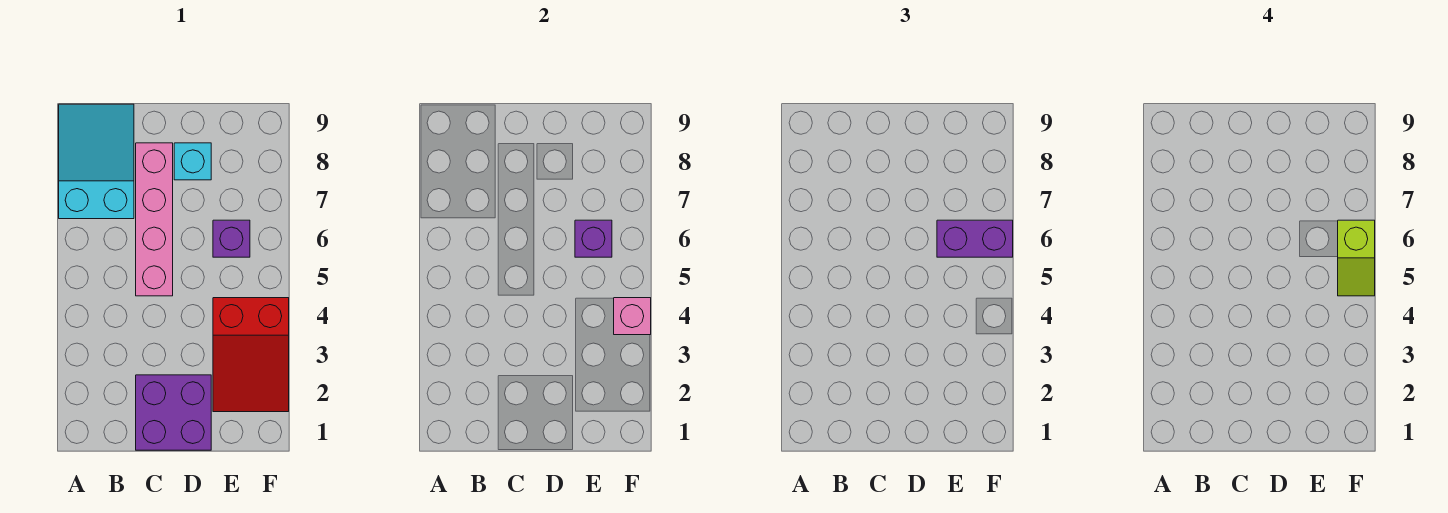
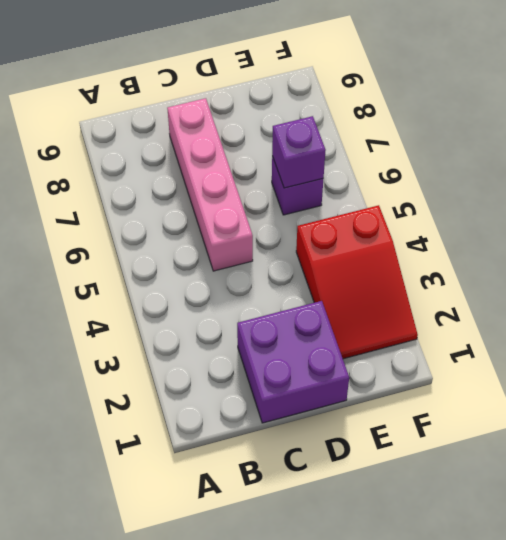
none -> cyan slope A7:B9 level 1 top 7
none -> cyan brick D8 level 1

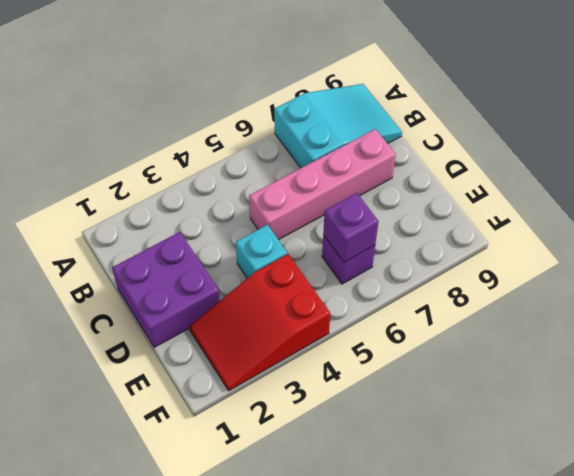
cyan brick D4 level 1 -> cyan brick D8 level 1
none -> pink brick F4 level 2
none -> purple brick E6:F6 level 3

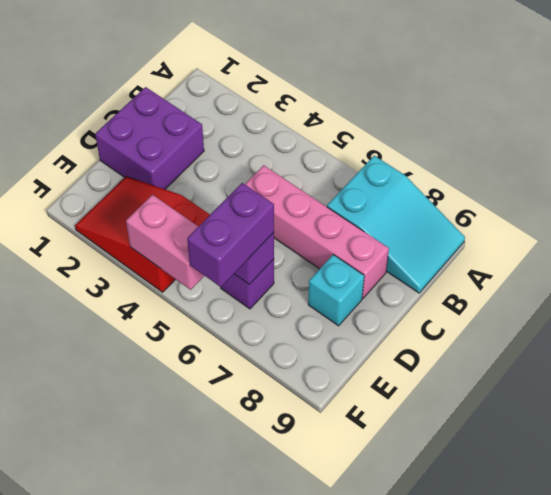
pink brick F4:F5 level 2 -> pink brick F4 level 2
none -> lime slope F5:F6 level 4 top 6

